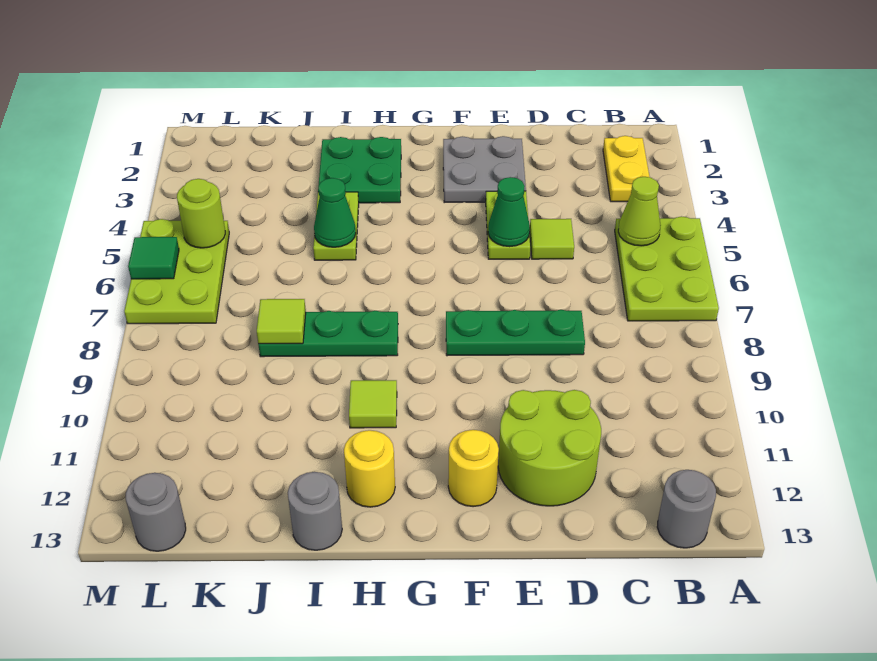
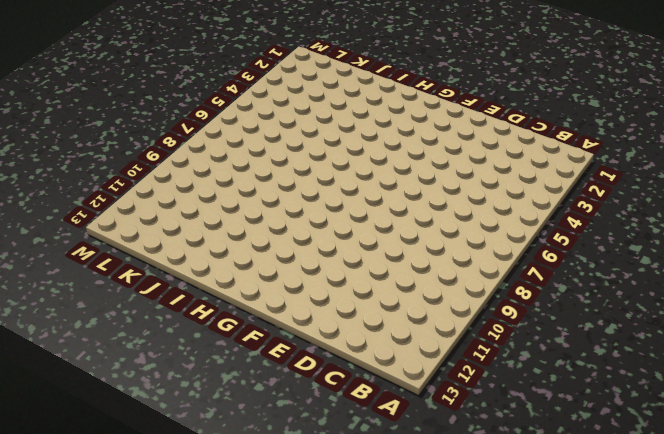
none -> lime plate A5:B7 level 1
none -> yellow plate B2:B3 level 1
none -> grey round brick B13 level 1

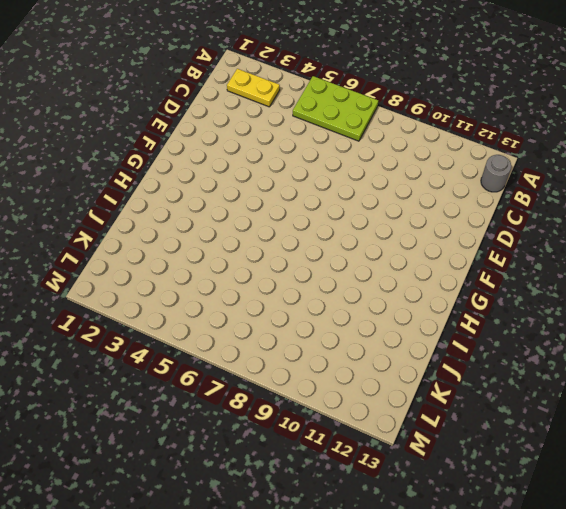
none -> lime tile D5 level 1
none -> green plate D8:F8 level 1
none -> lime round brick D11:E12 level 1

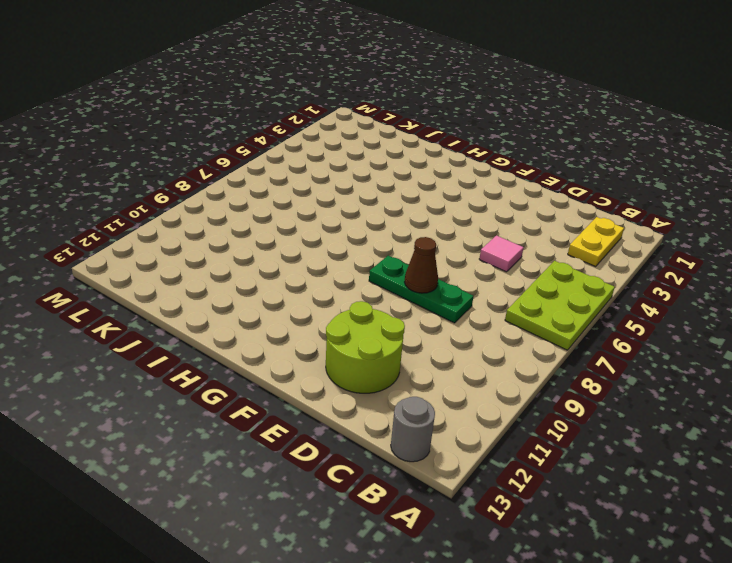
pink tile D5 level 1 -> lime tile D5 level 1
brown cone E8 level 2 -> none
none -> grey plate E2:F3 level 1
none -> lime plate E4:E5 level 1
none -> yellow round brick F12 level 1

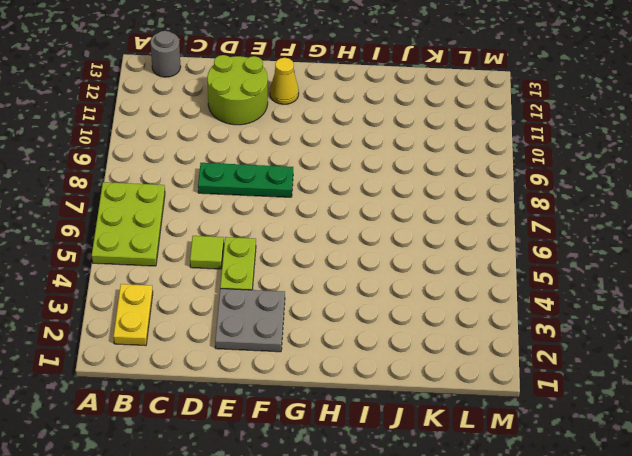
yellow cone F12 level 1 -> yellow round brick F12 level 1
none -> green plate H2:I3 level 1
none -> green plate H8:J8 level 1
none -> lime tile H10 level 1

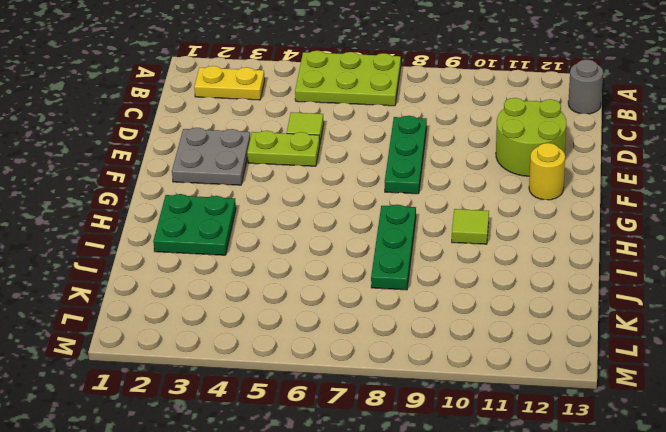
none -> yellow round brick H12 level 1
none -> lime plate I4:I5 level 1
none -> grey round brick I13 level 1

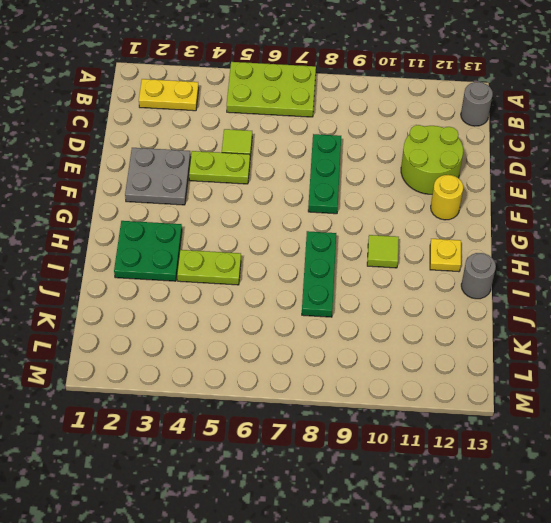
yellow plate H12 level 1 -> yellow round brick H12 level 1
none -> lime plate L5:M7 level 1
none -> grey round brick L13 level 1
none -> lime cone B5 level 2

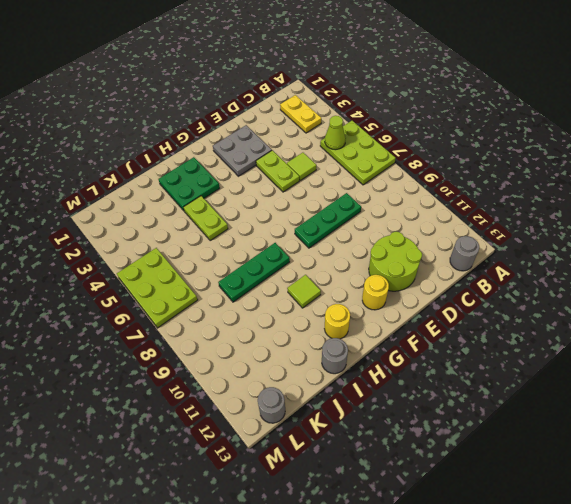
none -> green cone E5 level 2
none -> green cone I5 level 2
none -> lime tile J8 level 2

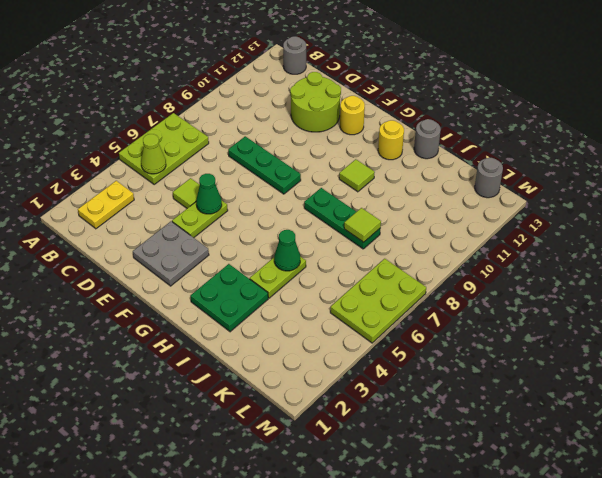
none -> lime round brick L5 level 2
none -> green tile M6 level 2

